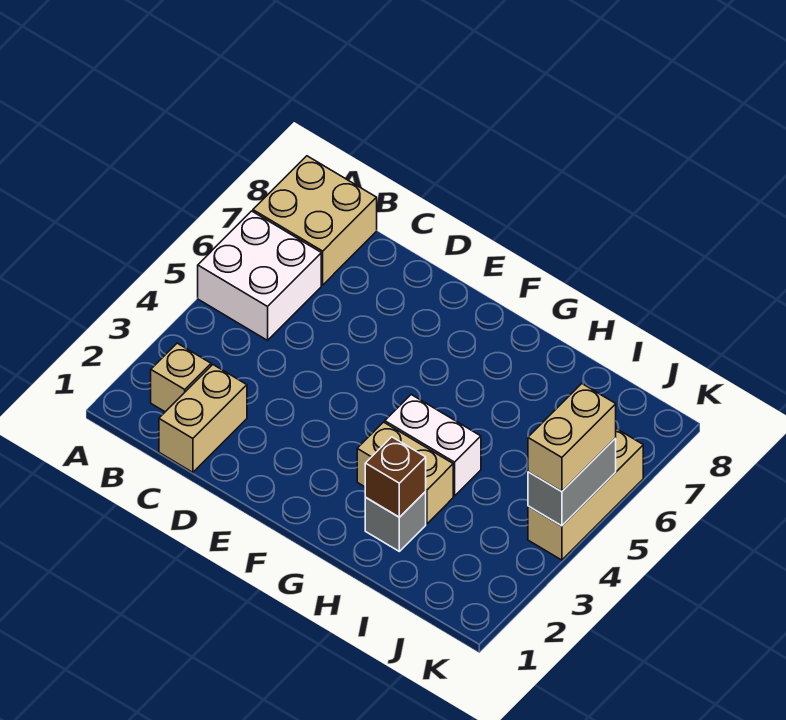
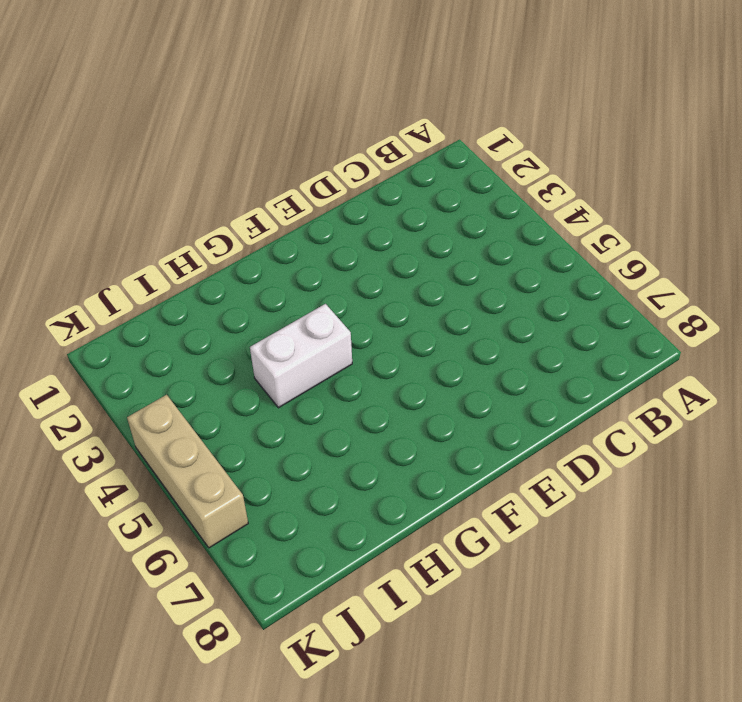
none -> white brick A5:B6 level 1
none -> tan brick A7:B8 level 1

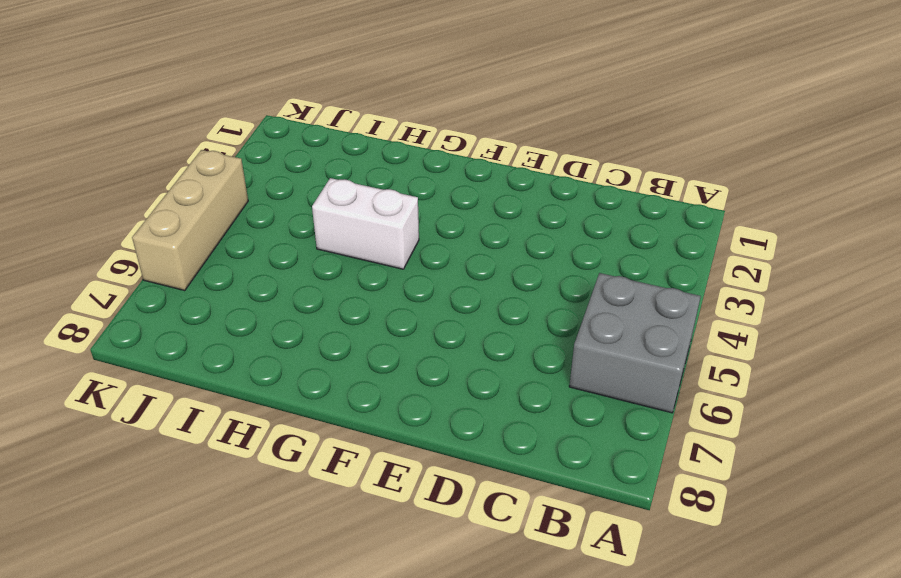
grey brick A5:B6 level 1 -> white brick A5:B6 level 1
none -> tan brick A7:B8 level 1
none -> tan brick B2 level 1

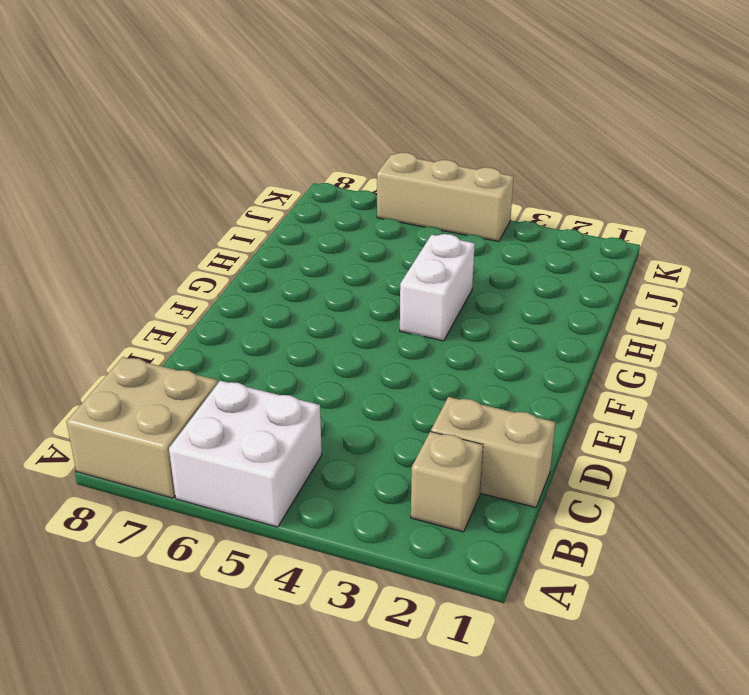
none -> tan brick G3:H3 level 1
none -> grey brick H2 level 1

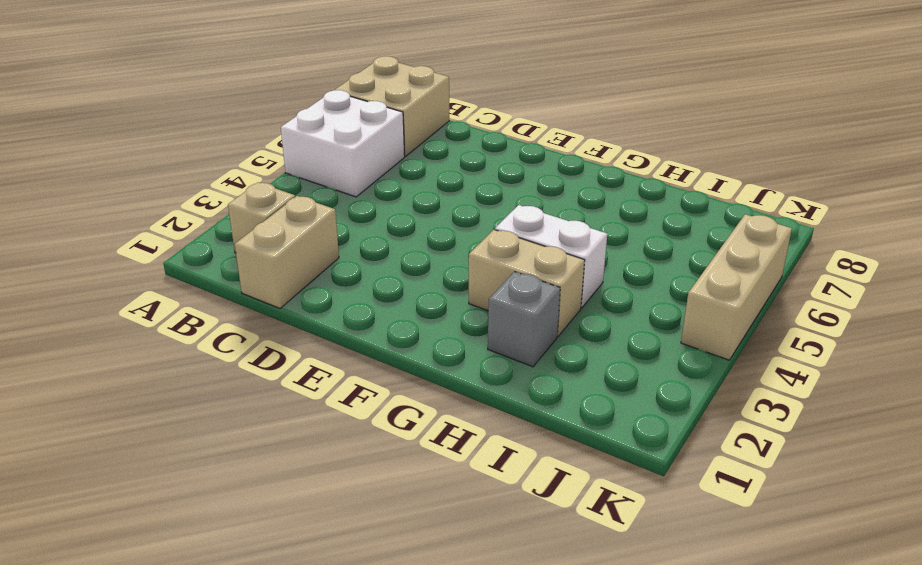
none -> brown brick H2 level 2
none -> grey brick K4:K5 level 2

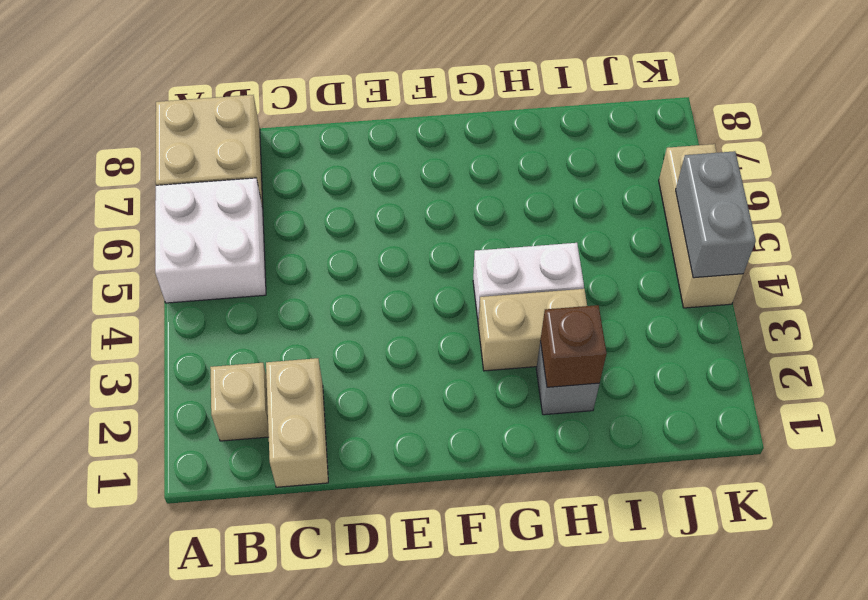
none -> tan brick K4:K5 level 3

